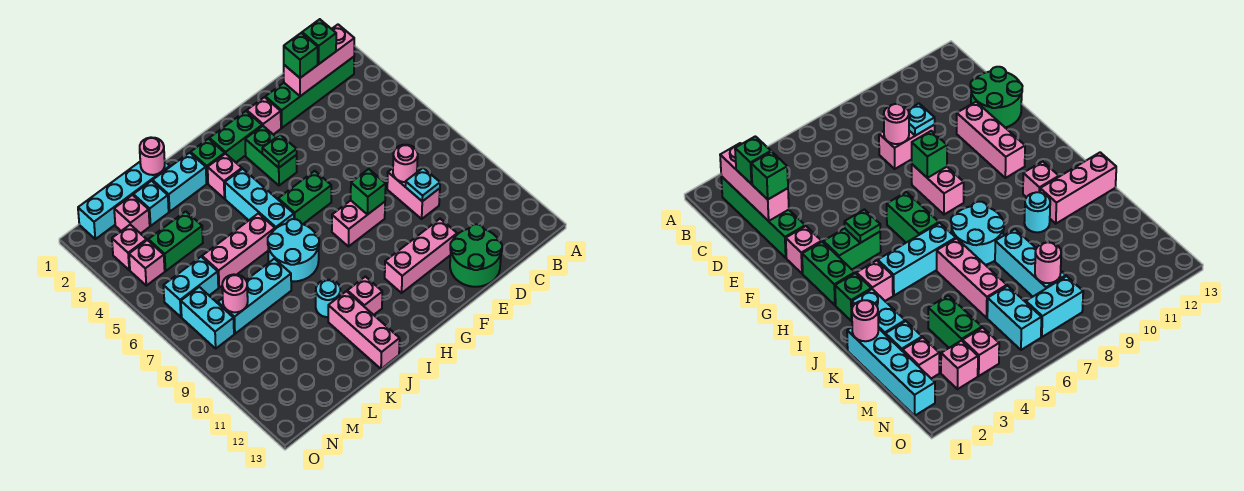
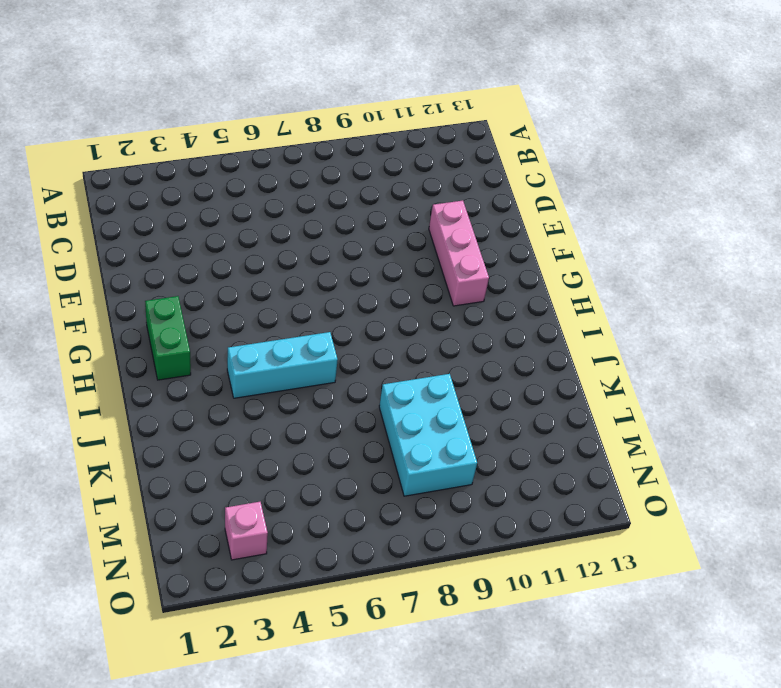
cyan brick K8:M9 level 1 -> cyan brick K8:M8 level 1
none -> green brick B2:E2 level 1
none -> pink brick D8:D9 level 1
none -> green round brick D12:E13 level 1
none -> pink brick F2 level 1

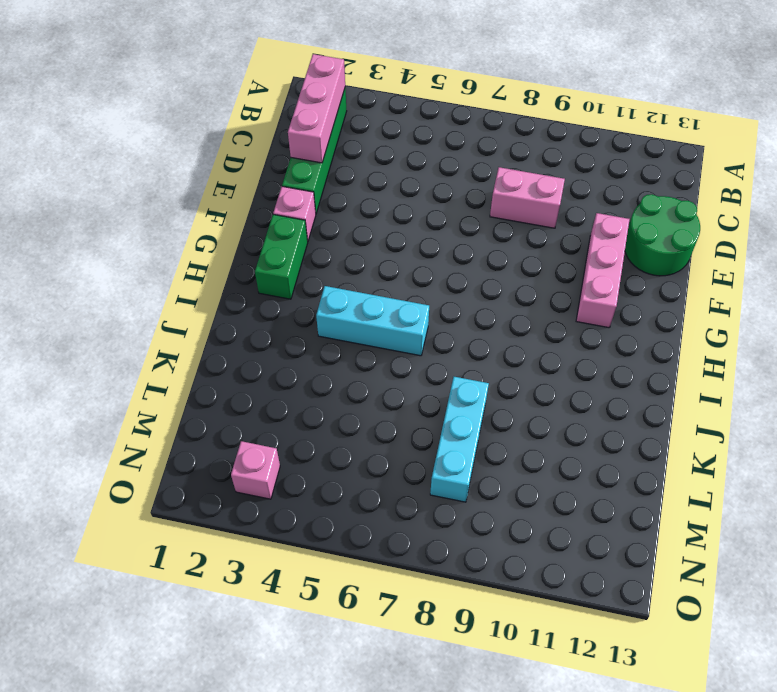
none -> pink brick F8:G8 level 1
none -> green brick G3:G4 level 1
none -> green brick G6:H6 level 1
none -> green brick I2 level 1

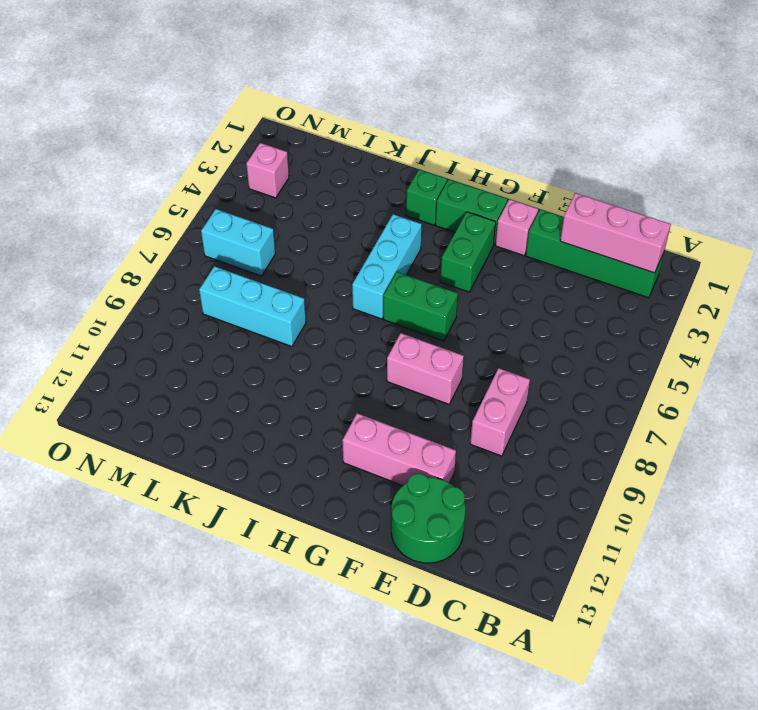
none -> pink brick I3 level 1
none -> cyan round brick I7:J8 level 1
none -> pink brick I11 level 1
none -> cyan brick J2:K2 level 1

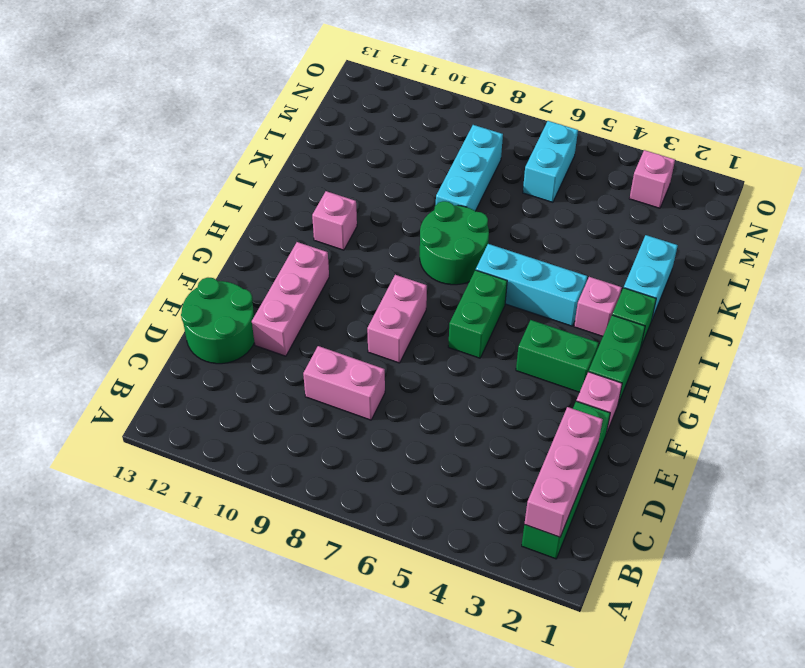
green round brick I7:J8 level 1 -> cyan round brick I7:J8 level 1
none -> pink brick J6:L6 level 1
none -> cyan round brick J10 level 1
none -> pink brick J11:J13 level 1
none -> cyan brick K1:N1 level 1

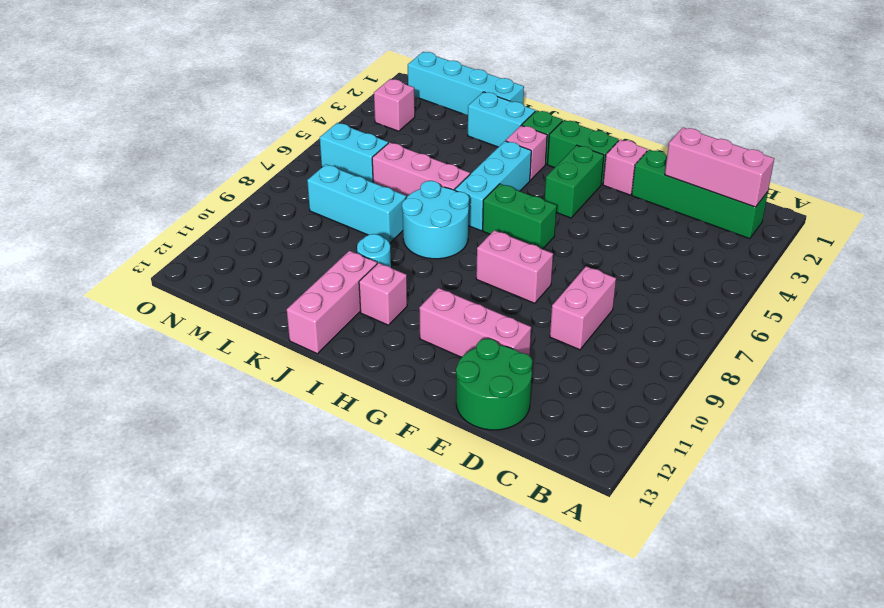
none -> cyan brick L2 level 1
none -> green brick L4:M4 level 1
none -> pink brick M2 level 1
none -> pink brick N4 level 1

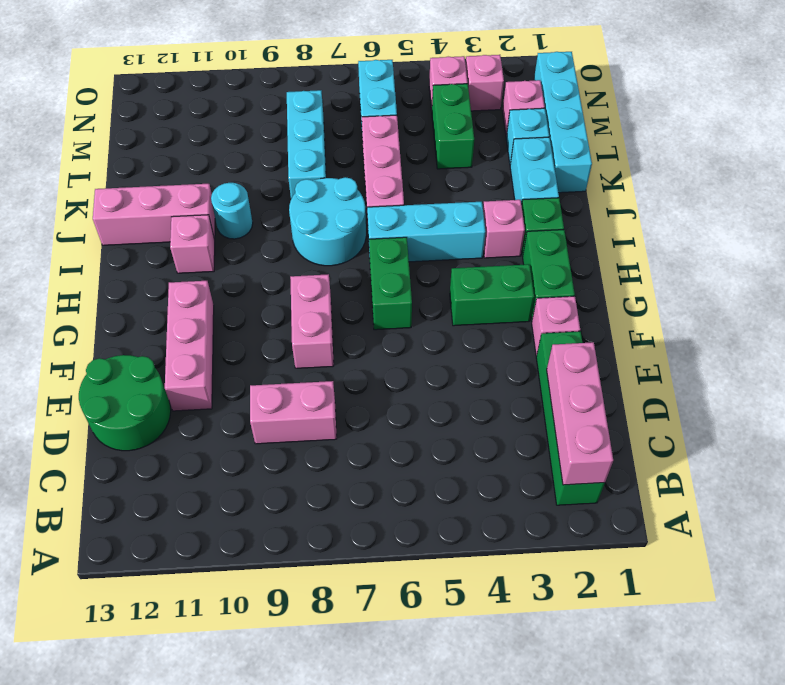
none -> cyan brick N7:N8 level 1
none -> pink round brick D8 level 2
none -> cyan plate D9 level 2
none -> green brick F8 level 2

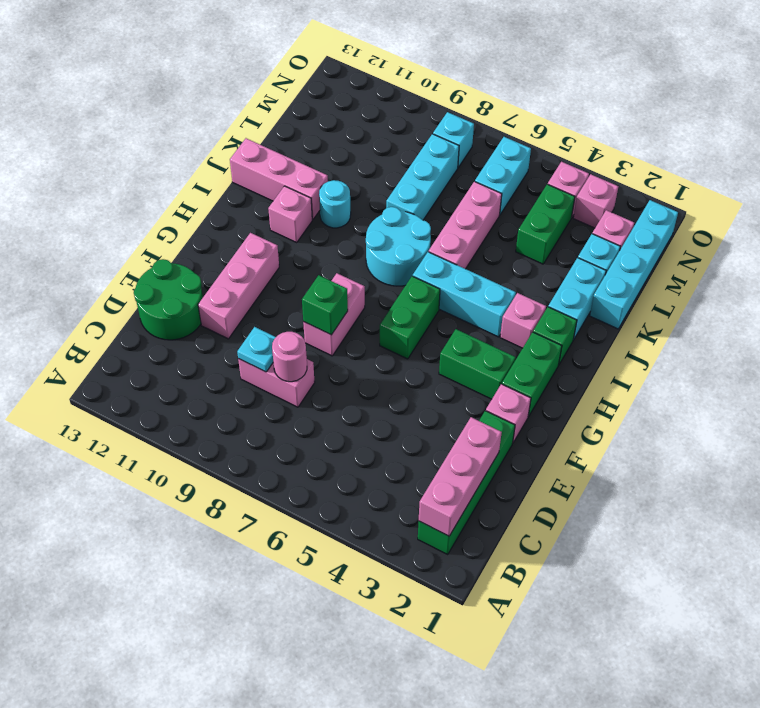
cyan brick N8 level 1 -> cyan brick N7:N8 level 1
none -> green plate G4 level 2
none -> pink round brick K1 level 2
none -> pink round brick M8 level 2
none -> green brick C2 level 3

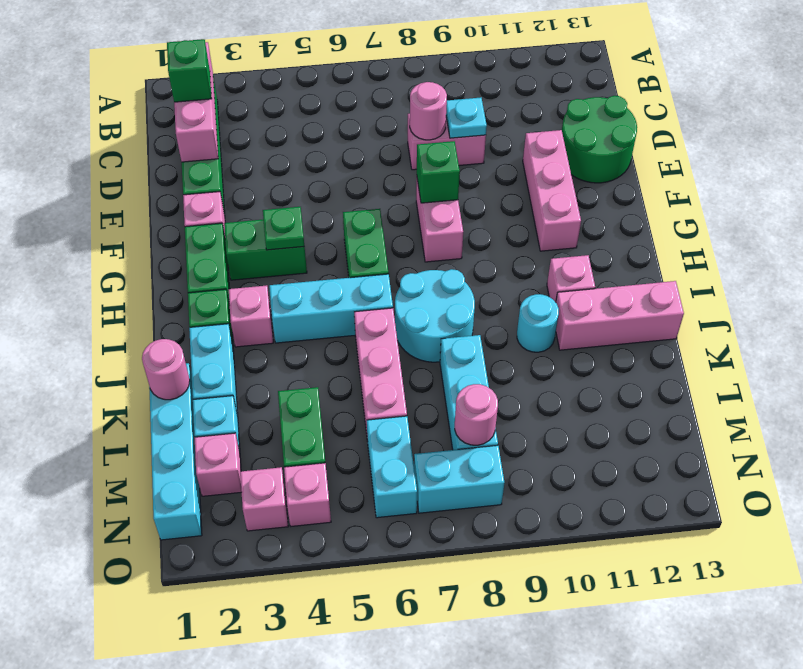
none -> green brick D2 level 3

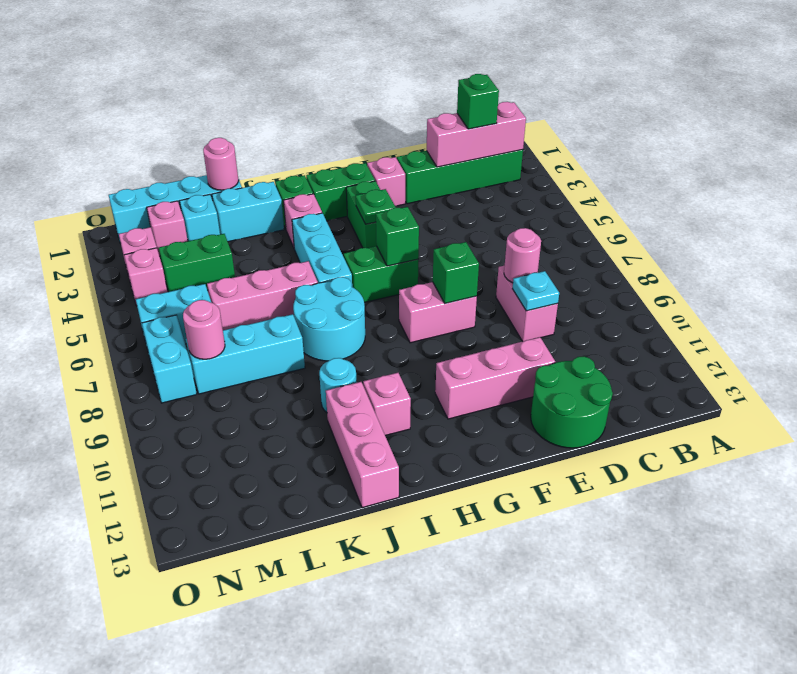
green brick G6 level 2 -> green brick D2 level 3

